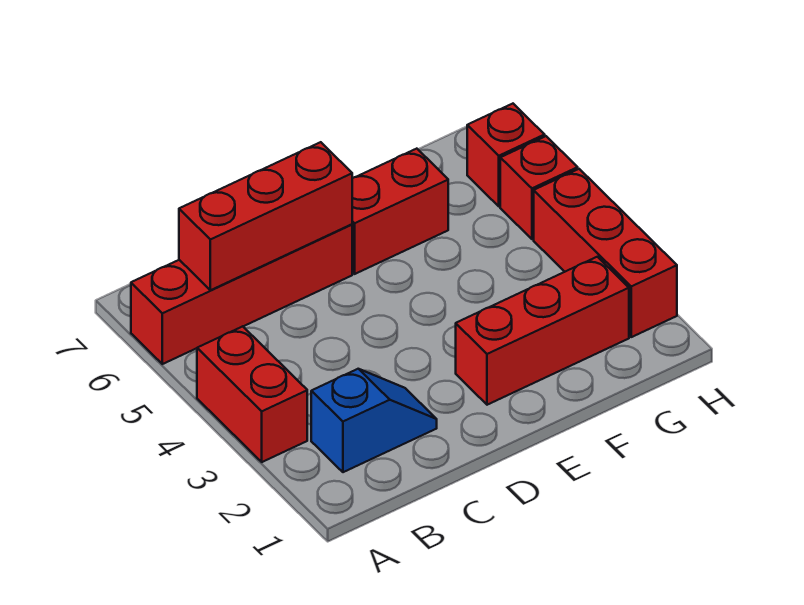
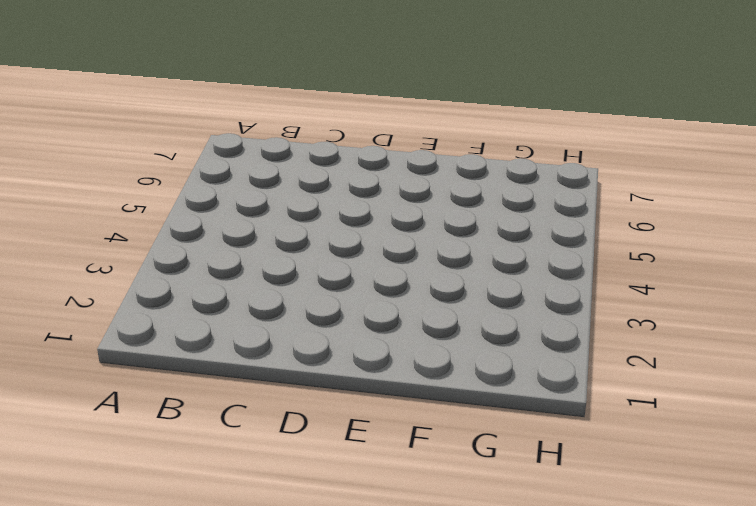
none -> red brick A3:A4 level 1
none -> red brick A6:D6 level 1

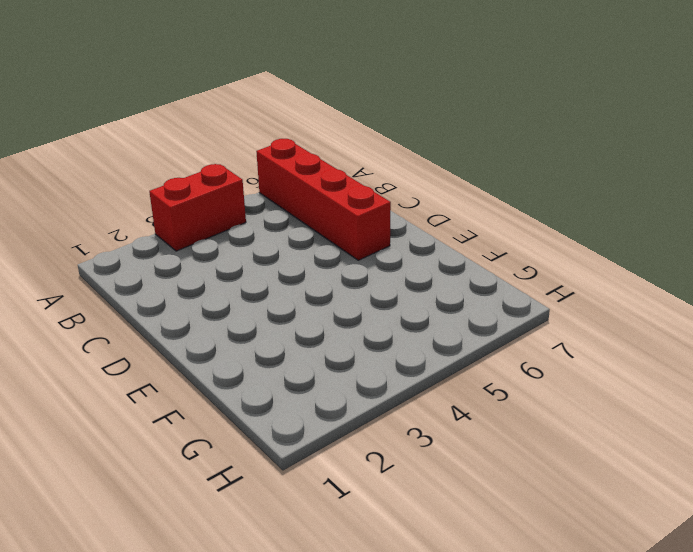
none -> blue slope B2:C2 level 1 top B
none -> red brick E2:G2 level 1

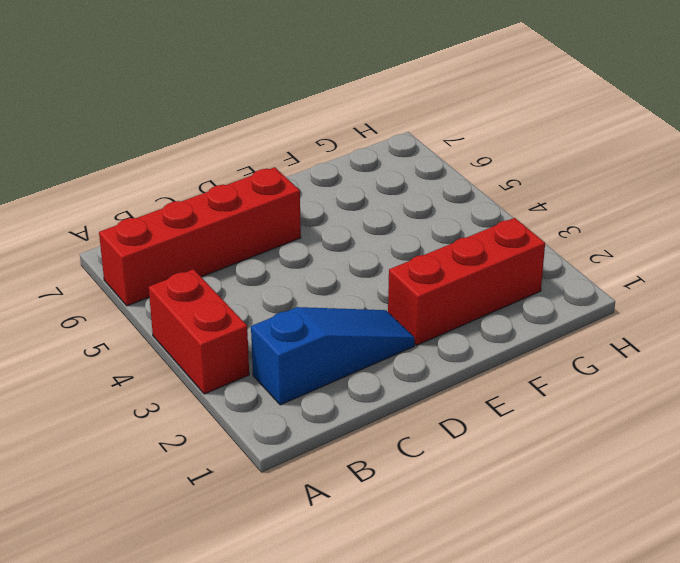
blue slope B2:D2 level 1 top B -> blue slope B2:C2 level 1 top B
none -> red brick E6:F6 level 1
none -> red brick H2:H4 level 1

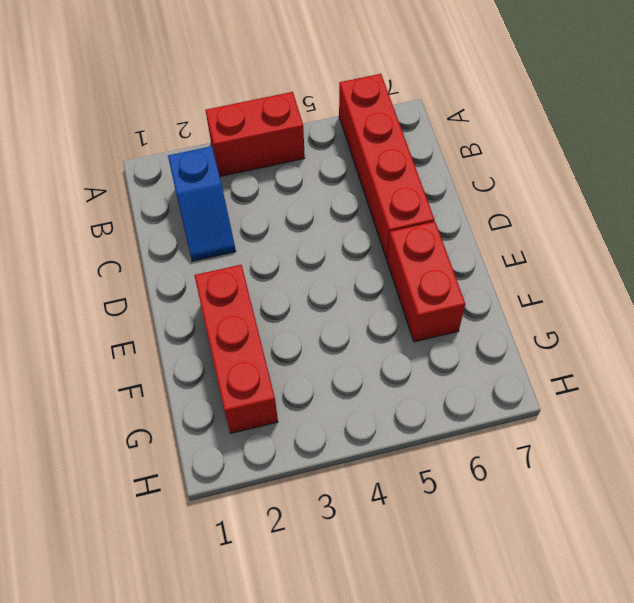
none -> red brick H2:H4 level 1
none -> red brick H5 level 1

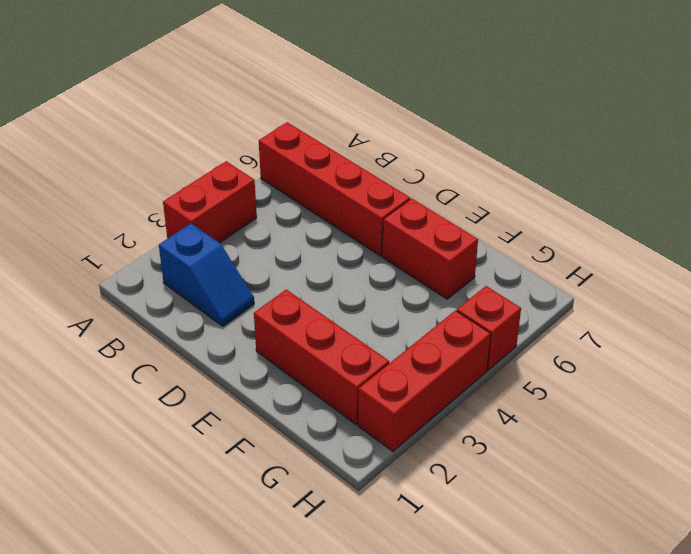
none -> red brick H6 level 1
none -> red brick B6:D6 level 2

